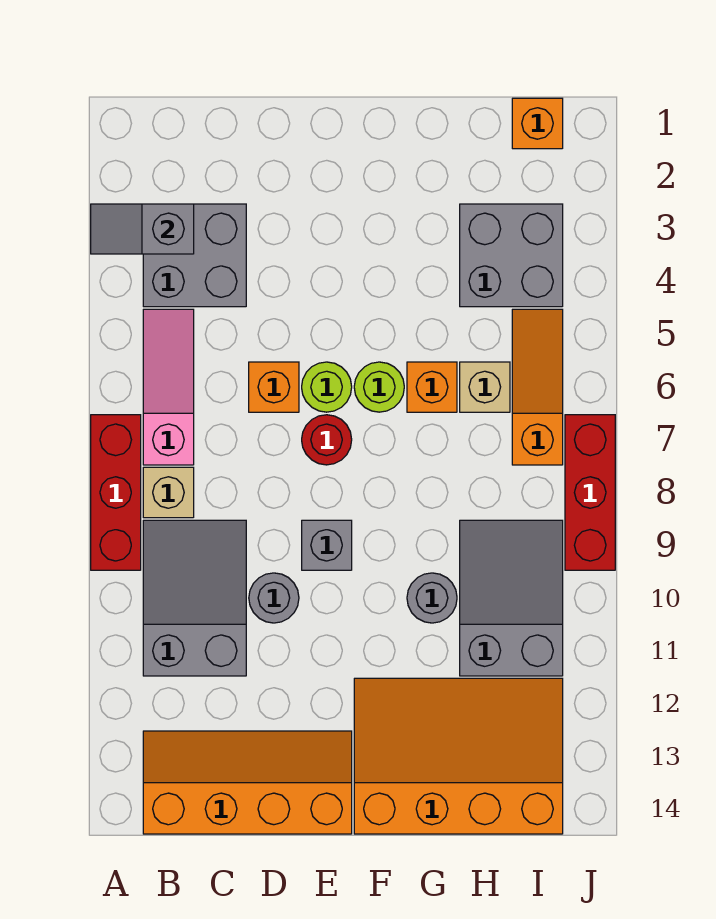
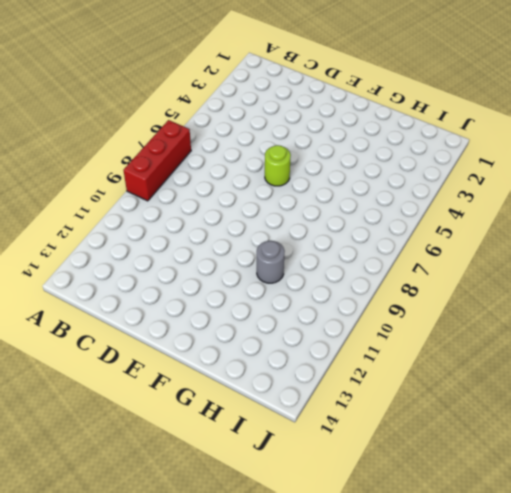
none -> grey brick B3:C4 level 1
none -> pink slope B5:B7 level 1 top 7
none -> tan brick B8 level 1

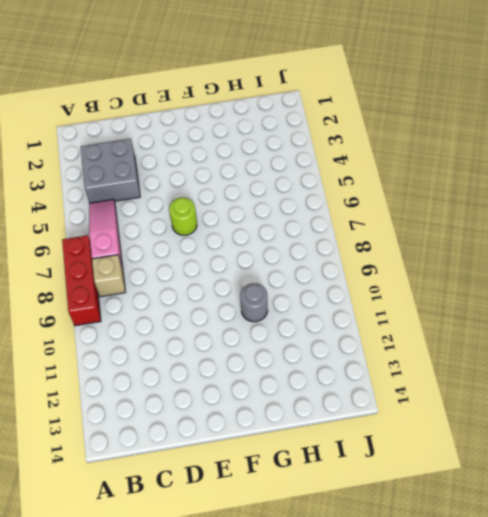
none -> grey slope B9:C11 level 1 top 11
none -> orange slope B13:E14 level 1 top 14
none -> orange brick D6 level 1

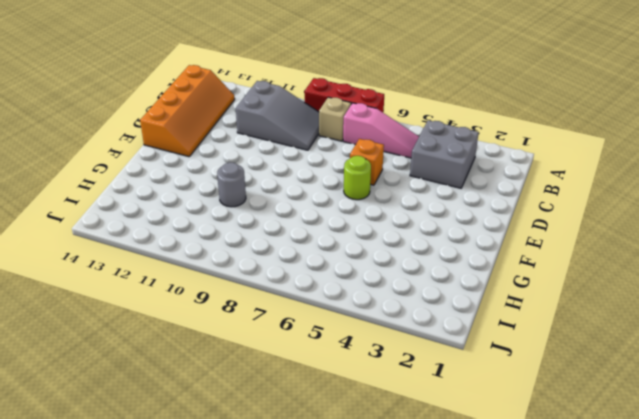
none -> grey round brick D10 level 1
none -> red round brick E7 level 1
none -> grey brick E9 level 1

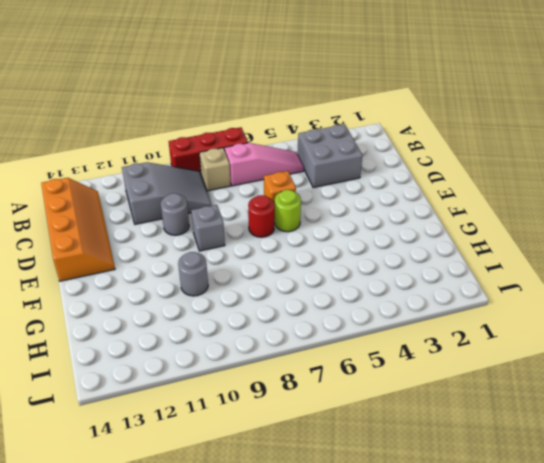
none -> lime round brick F6 level 1
none -> orange slope F12:I14 level 1 top 14
none -> orange brick G6 level 1

